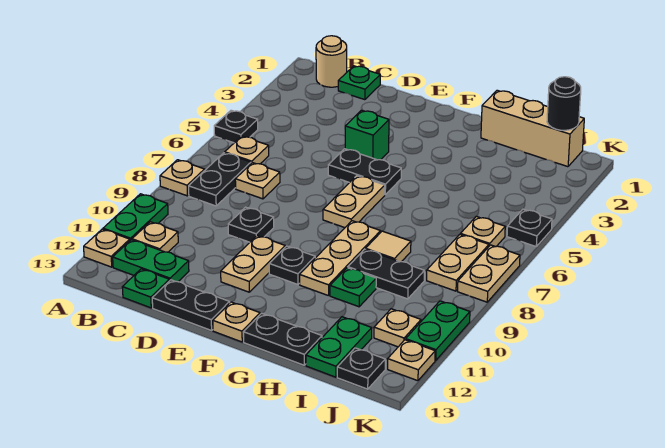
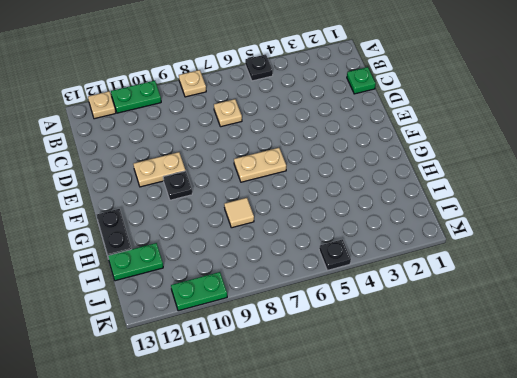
none -> tan round brick B1 level 1
none -> tan plate B6 level 1
none -> black plate B7:B8 level 1
none -> tan plate B11 level 1

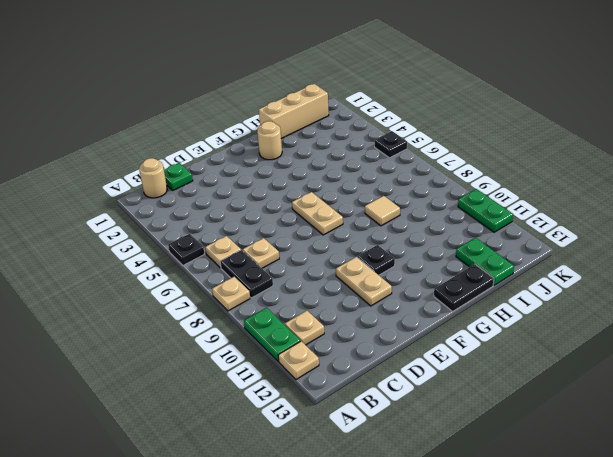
tan round brick G2 level 1 -> none
none -> green plate B12:C12 level 1
none -> green plate C13 level 1
none -> black plate D9 level 1
none -> black plate D13:E13 level 1

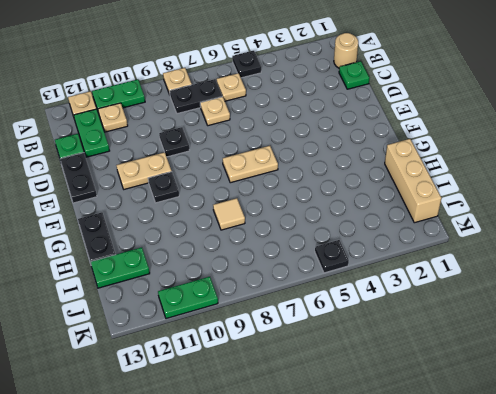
none -> green brick E4 level 1
none -> black plate E5:F5 level 1
none -> tan plate F13 level 1
none -> tan plate G8:G10 level 1

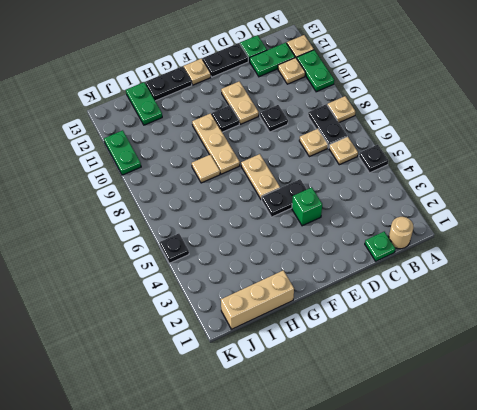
none -> black plate H9:I9 level 1
none -> green plate H10 level 1
none -> tan plate J6 level 1
none -> tan plate J7:J8 level 1

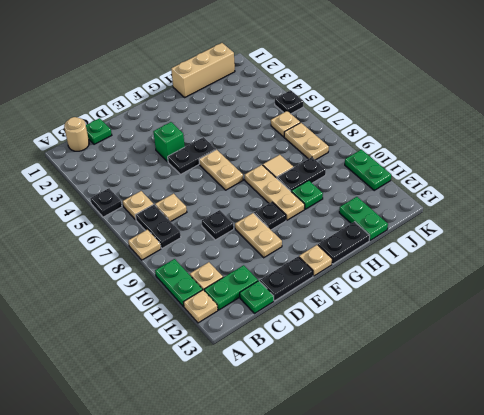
none -> tan plate J11 level 1
none -> black plate J13 level 1
none -> tan plate K7:K8 level 1
none -> tan plate K12 level 1

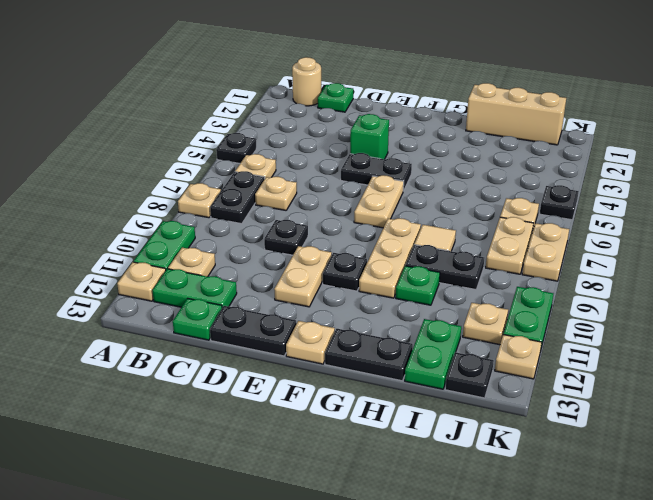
none -> black round brick J1 level 2

